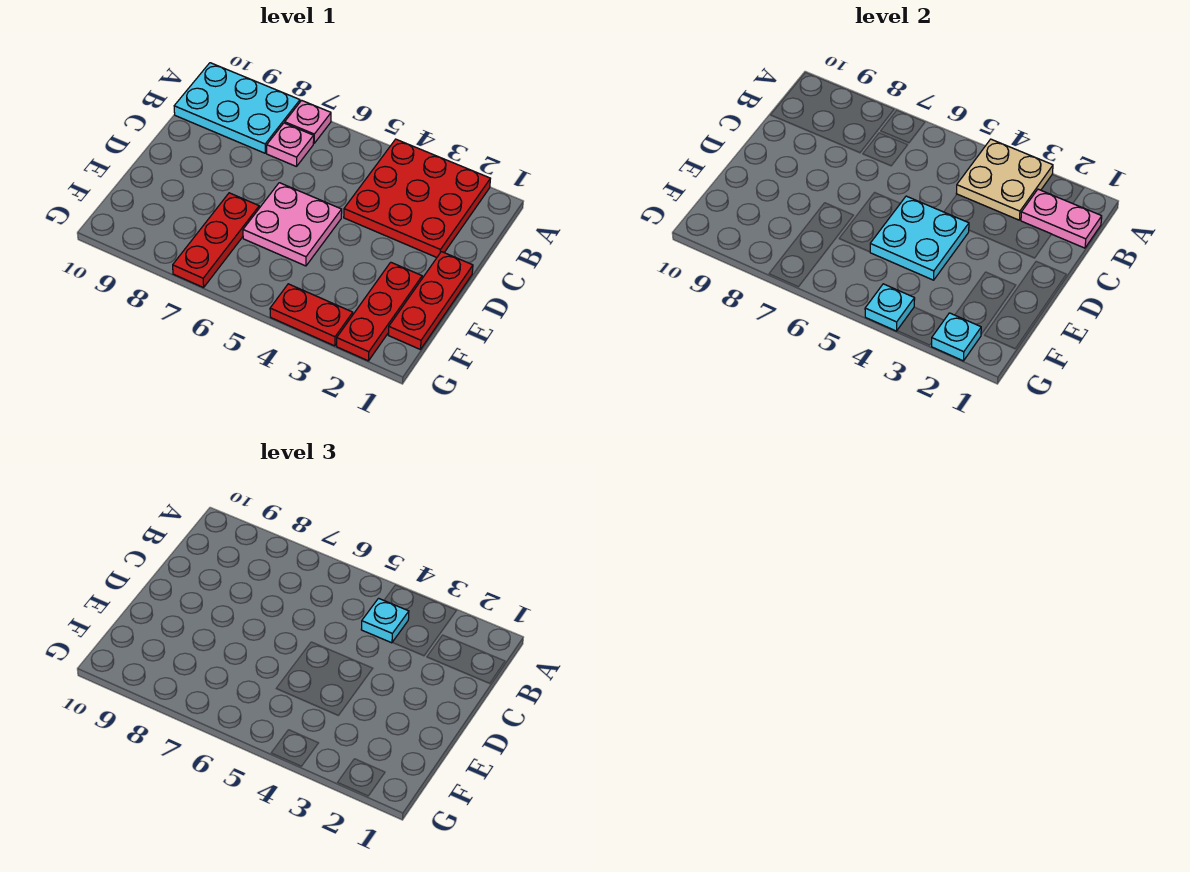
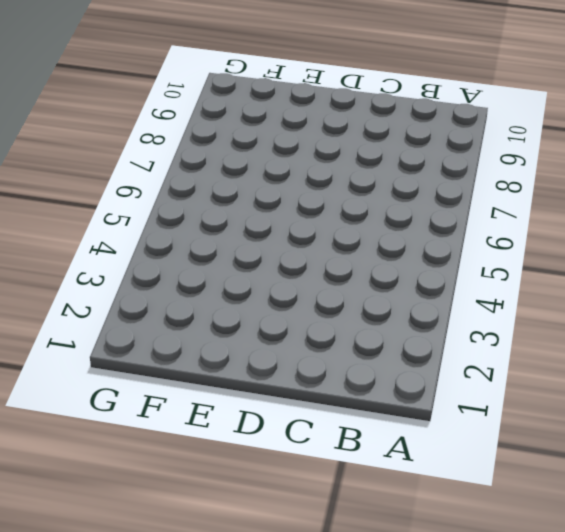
none -> red plate A2:C4 level 1
none -> pink plate A7 level 1
none -> cyan plate A8:B10 level 1

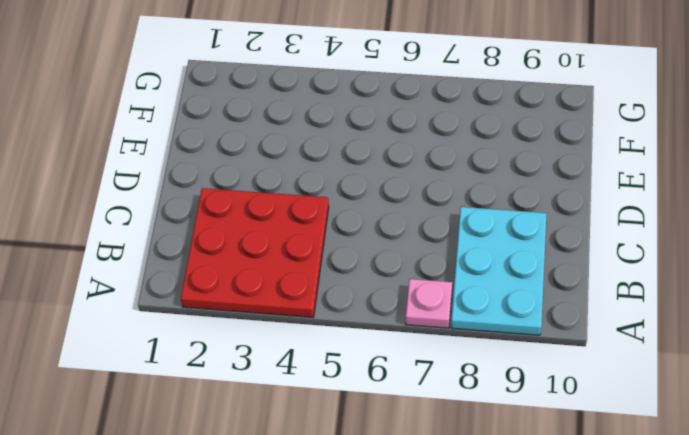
cyan plate A8:C9 level 1 -> cyan plate A8:B10 level 1
none -> pink plate B7 level 1
none -> red plate D1:F1 level 1
none -> pink plate D5:E6 level 1

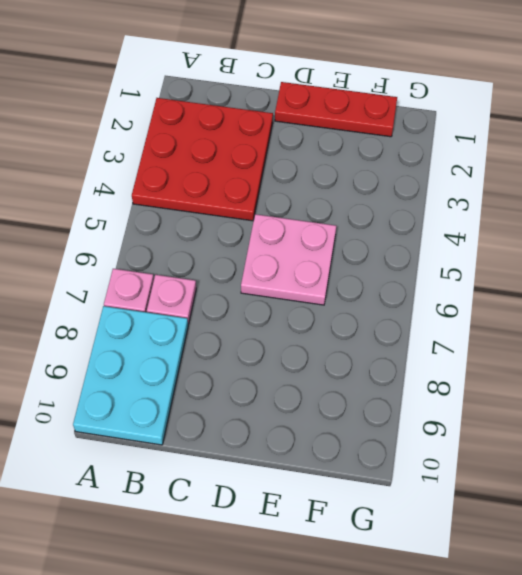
none -> red plate E2:G2 level 1
none -> red plate E7:G7 level 1
none -> red plate G3:G4 level 1

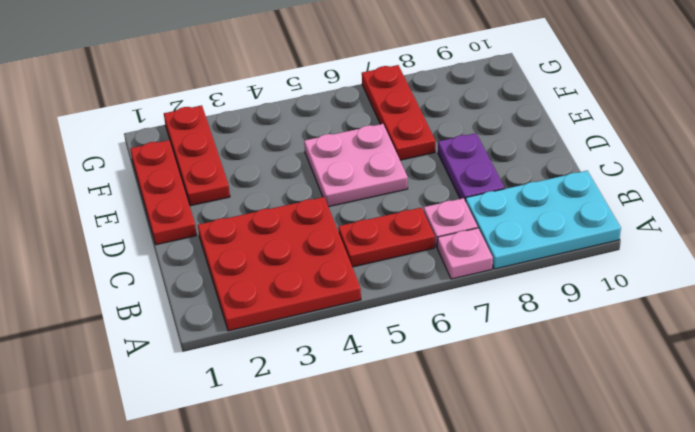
red plate B5:B6 level 1 -> red plate G3:G4 level 1
purple plate C8:D8 level 1 -> none
none -> tan plate A3:B4 level 2
none -> pink plate B1:B2 level 2
none -> cyan plate D4:E5 level 2

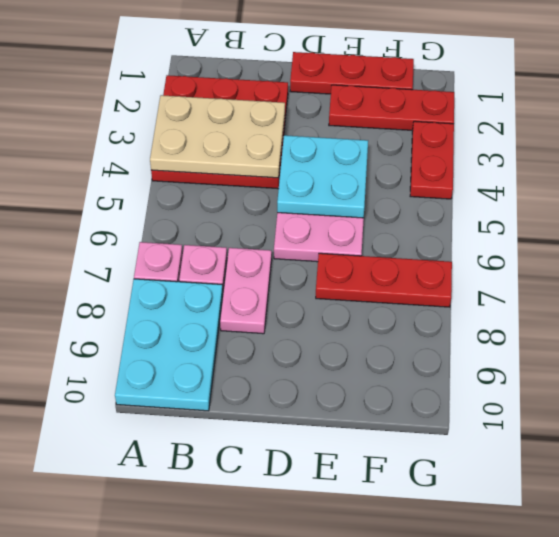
tan plate A3:C4 level 2 -> tan plate A3:B4 level 2
pink plate C7:C8 level 1 -> pink plate B1:B2 level 2
none -> cyan plate G2 level 2
none -> cyan plate G4 level 2
none -> cyan plate B4 level 3

